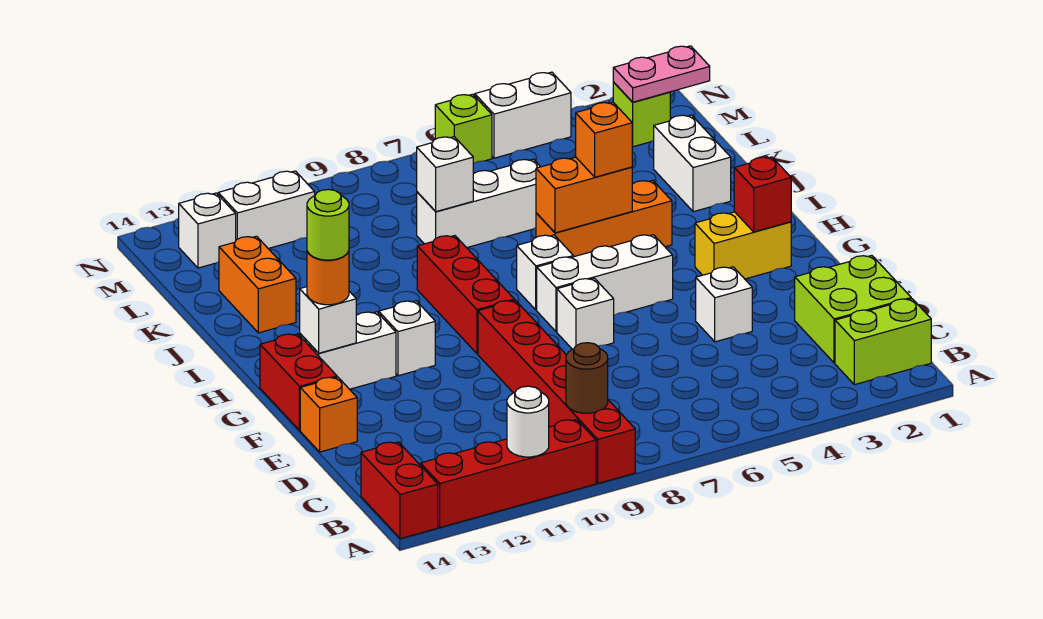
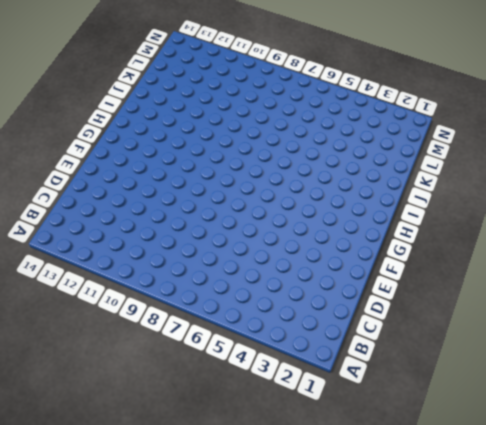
none -> red brick A9:F9 level 1
none -> red brick A10:A13 level 1
none -> red brick A14:B14 level 1
none -> lime brick B1:B2 level 1

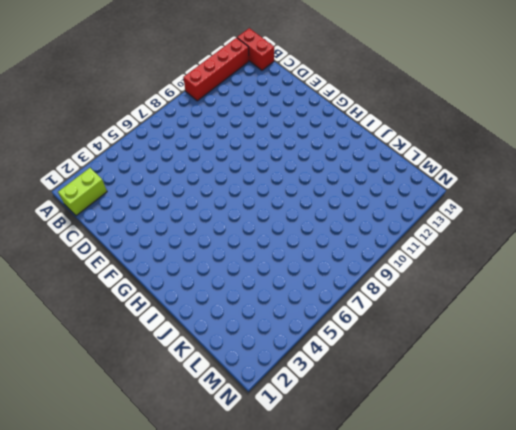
none -> red brick A9:F9 level 1
none -> lime brick C1:D2 level 1
none -> white brick E4 level 1
none -> orange brick E14 level 1

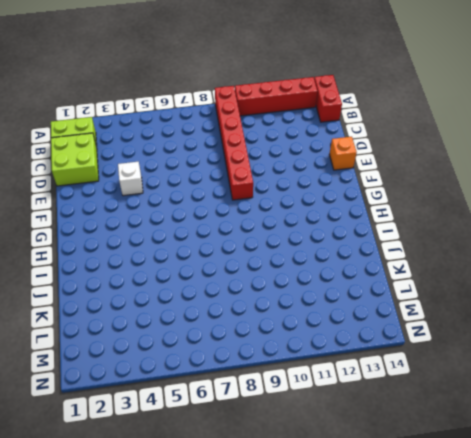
none -> white brick F7 level 1
none -> red brick F14:G14 level 1
none -> yellow brick G2:G3 level 1
none -> white brick G5:G7 level 1

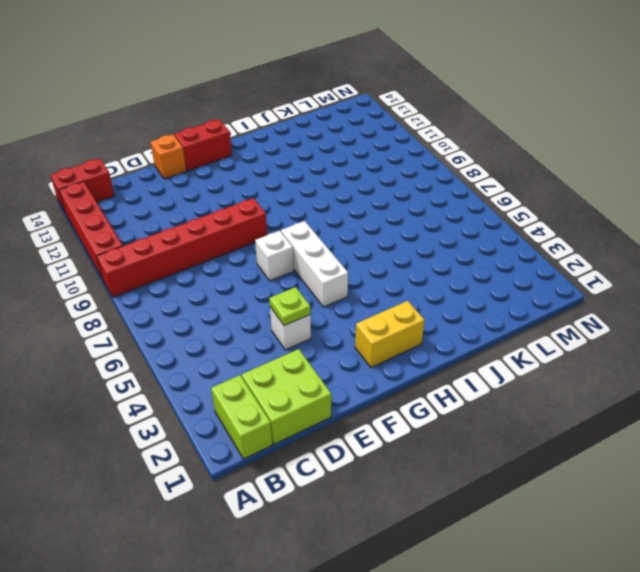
lime plate E4 level 2 -> none
yellow brick G2:H2 level 1 -> yellow brick G2:G3 level 1
none -> red brick G9:I9 level 1
none -> white brick G11 level 1
none -> white brick G12:G13 level 1
none -> white brick H7 level 1

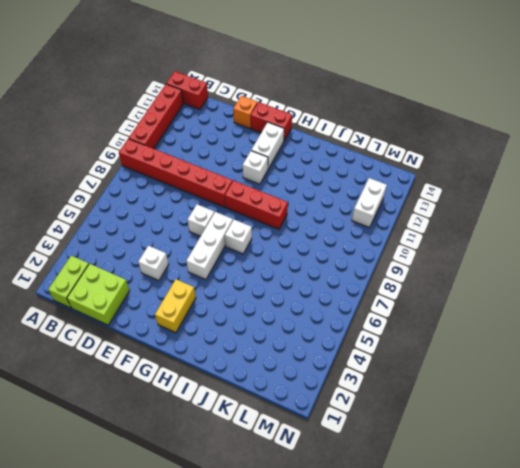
none -> orange brick I4:I6 level 1
none -> white brick J2:K2 level 1
none -> orange brick J13:K13 level 1
none -> white brick K6:K8 level 1

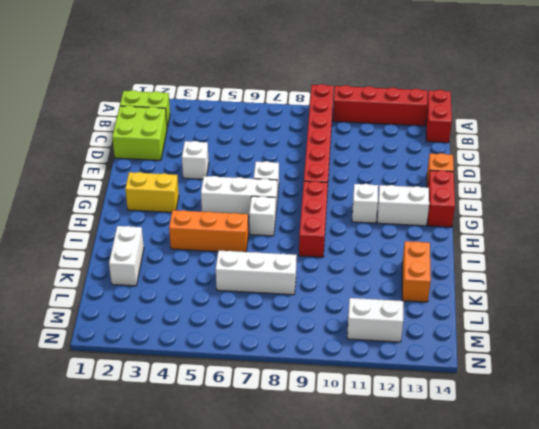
none -> lime brick M2 level 1
none -> white brick M13 level 1
none -> white brick N4:N5 level 1
none -> lime brick N6 level 1

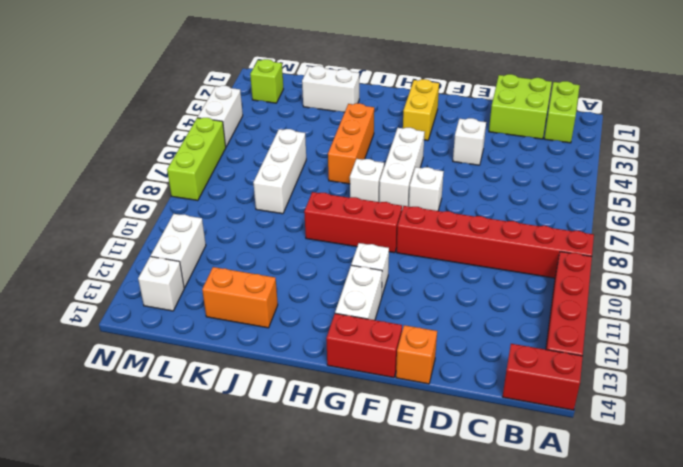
lime brick N6:N8 level 1 -> lime brick N6 level 1
none -> white round brick A11 level 2
none -> brown round brick B9 level 2
none -> red brick G2 level 2
none -> white brick G13 level 2

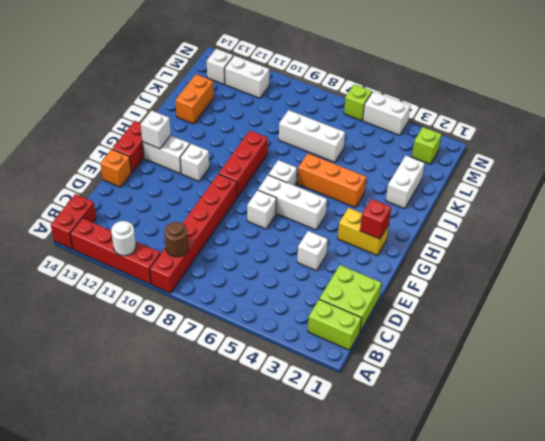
none -> orange brick I5:I6 level 2
none -> white brick K8 level 2
none -> pink plate M1:M2 level 2
none -> orange round brick G13 level 3

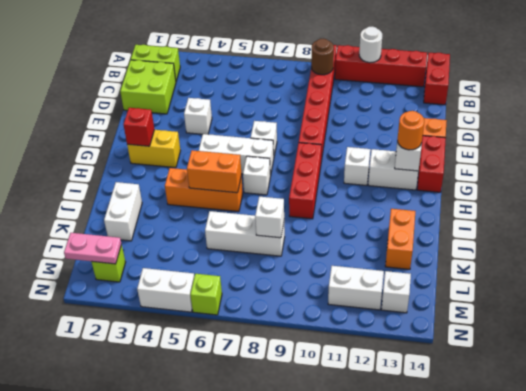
none -> orange brick I5 level 3
none -> lime round brick G13 level 4

